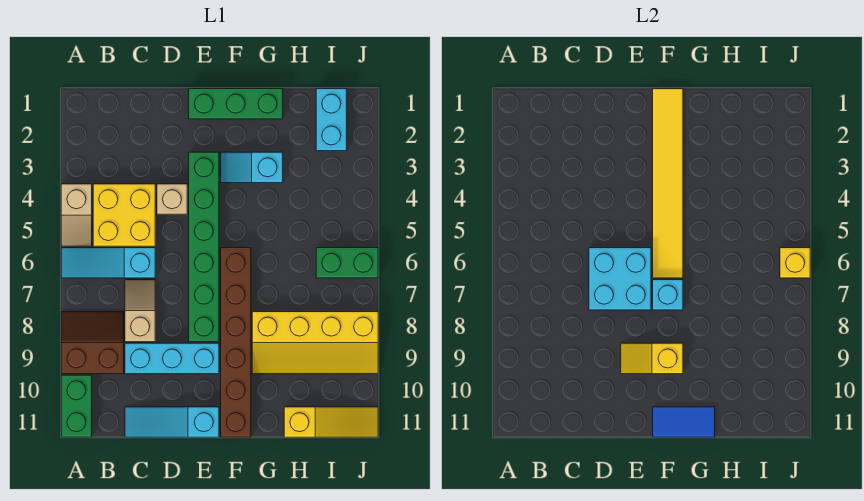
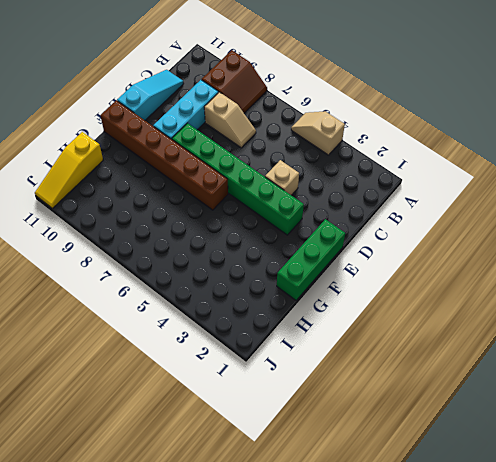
none -> cyan slope A6:C6 level 1 top C
none -> green brick A10:A11 level 1
none -> yellow brick B4:C5 level 1

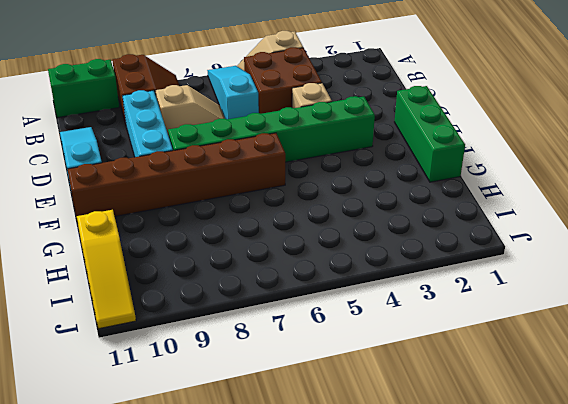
brown brick B4:C5 level 1 -> yellow brick B4:C5 level 1
none -> cyan slope F3:G3 level 1 top G
none -> yellow slope G8:J9 level 1 top 8
none -> cyan brick I1:I2 level 1

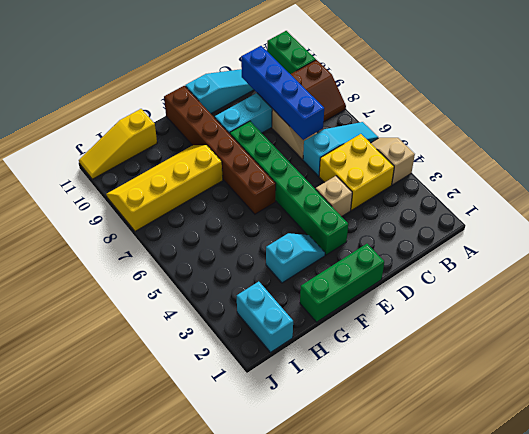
blue brick C7:C10 level 2 -> none
none -> green brick I6:J6 level 1
none -> cyan brick D6:E7 level 2
none -> yellow slope E9:F9 level 2 top F

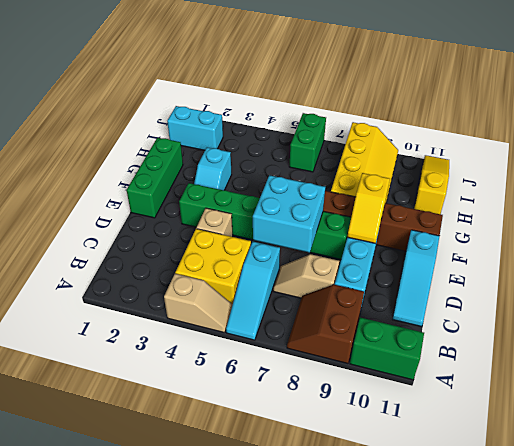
none -> yellow tile F1:F6 level 2
none -> cyan brick F7 level 2
none -> blue tile F11:G11 level 2

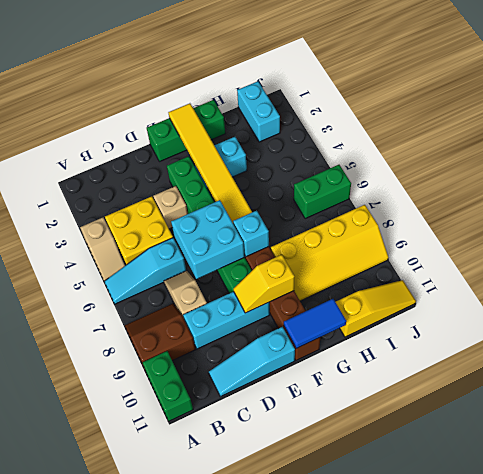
none -> yellow brick J6 level 2

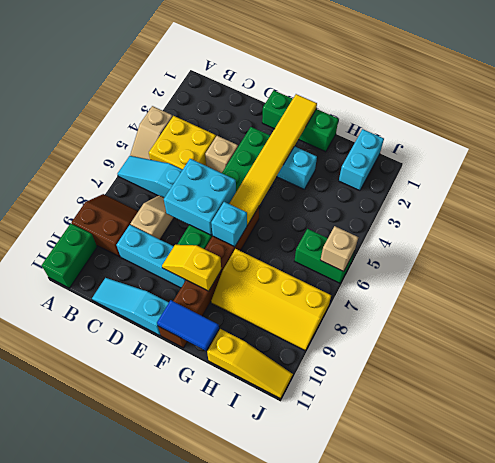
tan brick J6 level 2 -> yellow brick J6 level 2

